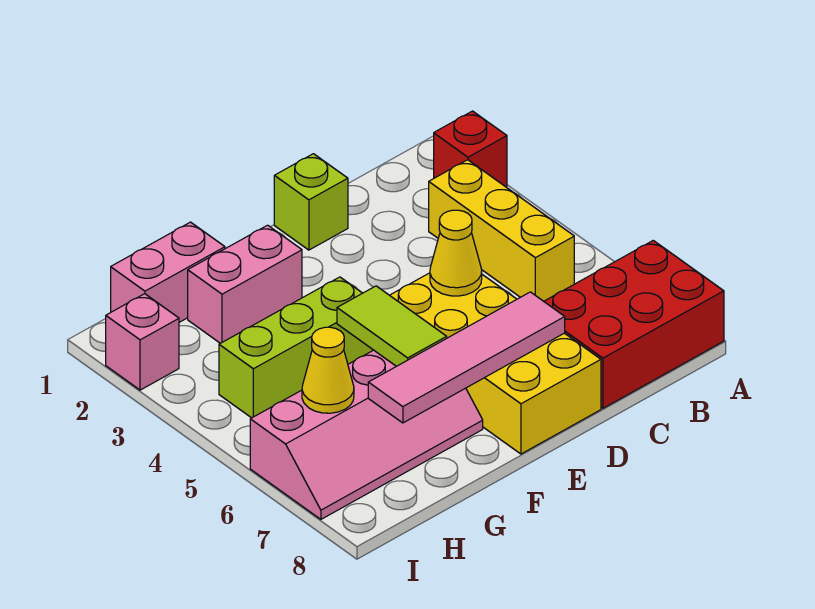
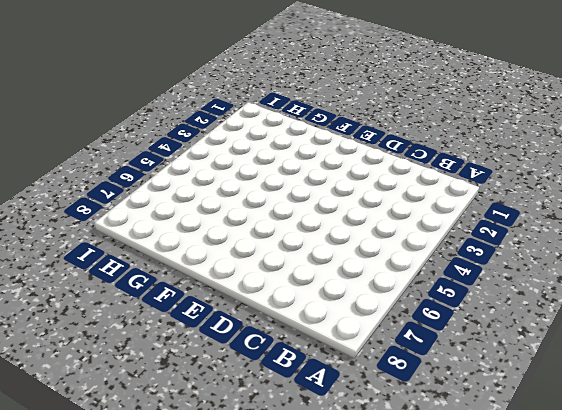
none -> red brick A2 level 1
none -> red brick A7:C8 level 1
none -> yellow brick B3:B5 level 1

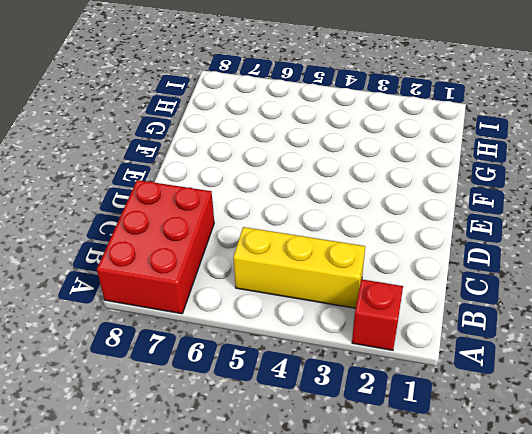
none -> lime brick D1 level 1
none -> yellow brick D5:E8 level 1
none -> pink brick F2:G2 level 1

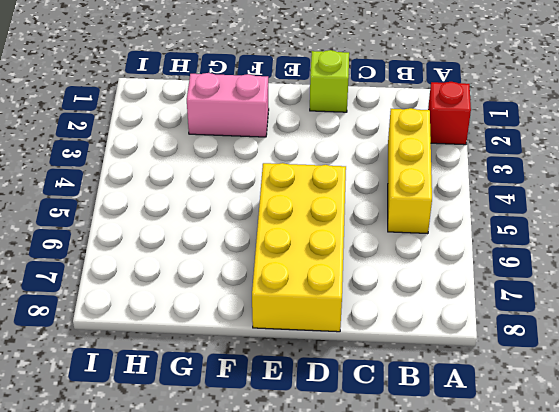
none -> red brick A7:C8 level 1
none -> lime brick F4:H4 level 1
none -> pink slope F6:I7 level 1 top 6

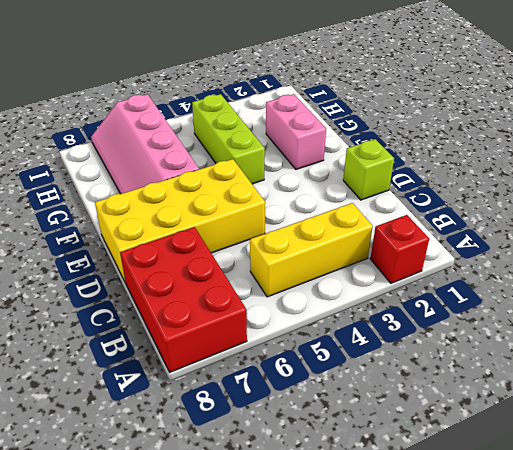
none -> pink brick G1:H1 level 1
none -> pink brick I2 level 1
none -> yellow cone D5 level 2

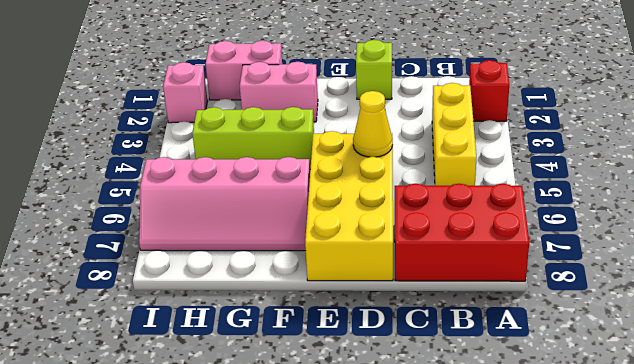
none -> pink tile D7:G7 level 2
none -> lime tile F5:F6 level 2
none -> yellow cone H6 level 2

